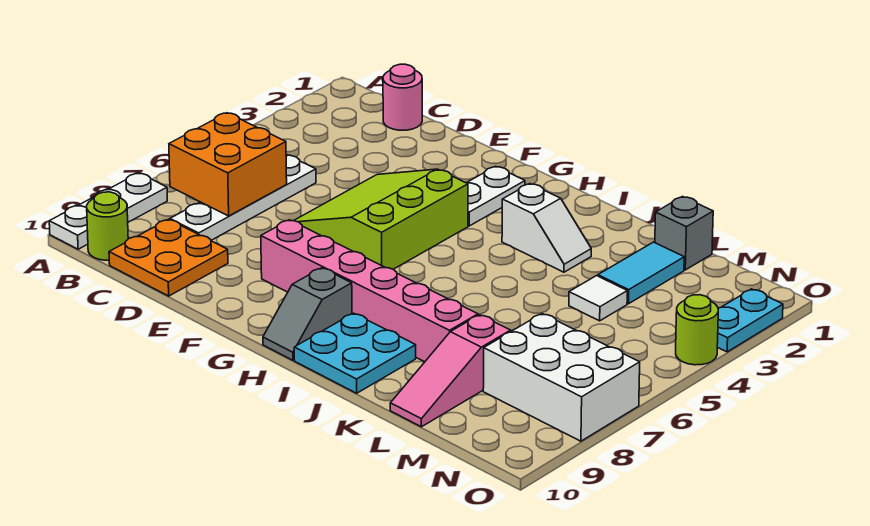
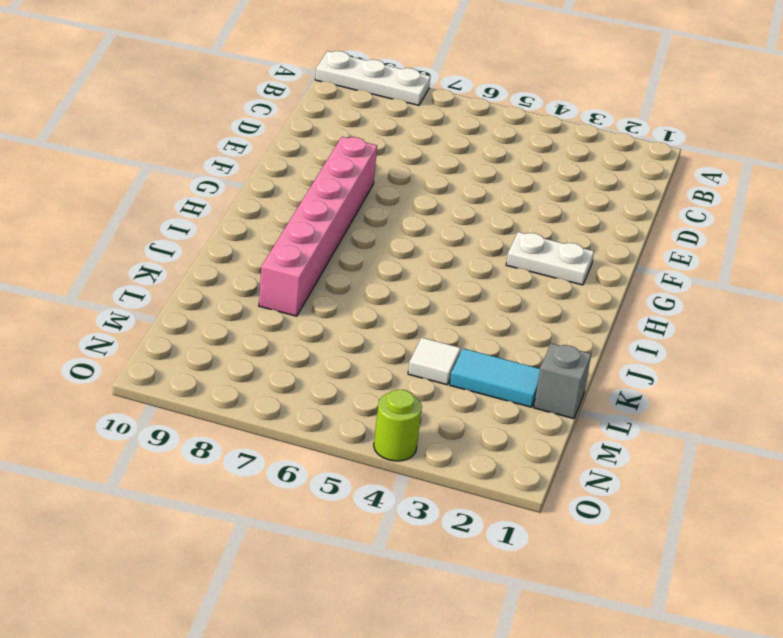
none -> lime round brick B10 level 1
none -> pink round brick C1 level 1
none -> white plate C5:C8 level 1

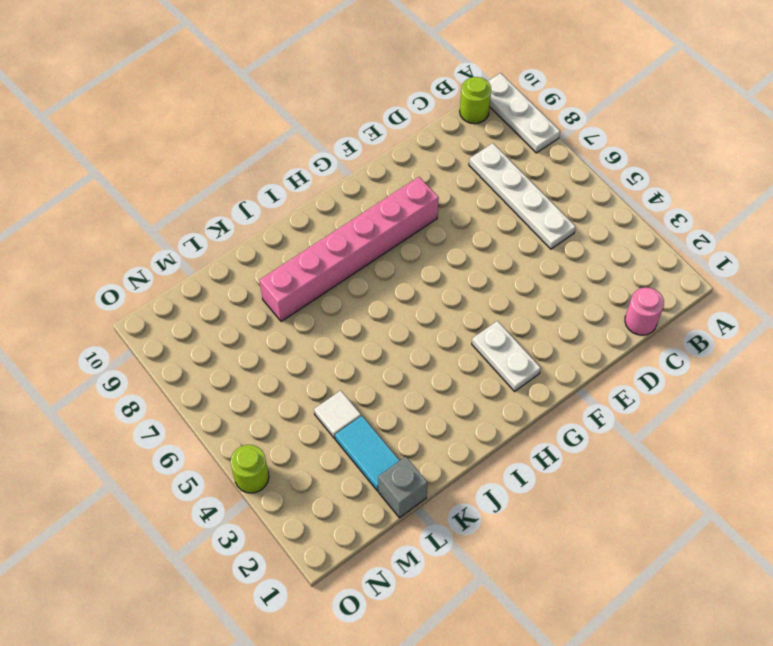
none -> orange plate C9:D10 level 1
none -> lime slope E4:G6 level 1 top G
none -> grey slope H9:H10 level 1 top 9

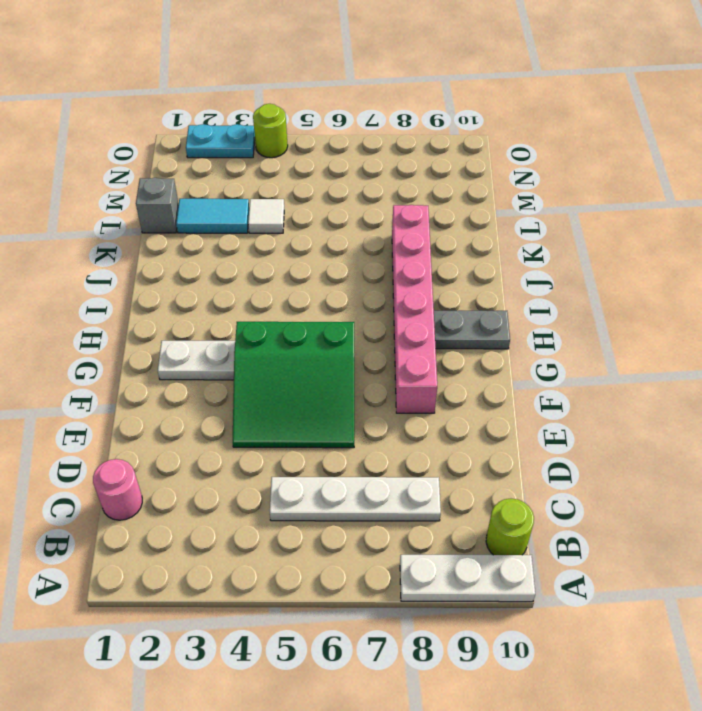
green slope E4:G6 level 1 top G -> lime slope E4:G6 level 1 top G
grey plate H9:H10 level 1 -> grey slope H9:H10 level 1 top 9
none -> orange plate C9:D10 level 1
none -> white slope I3:J3 level 1 top I
none -> cyan plate I9:J10 level 1

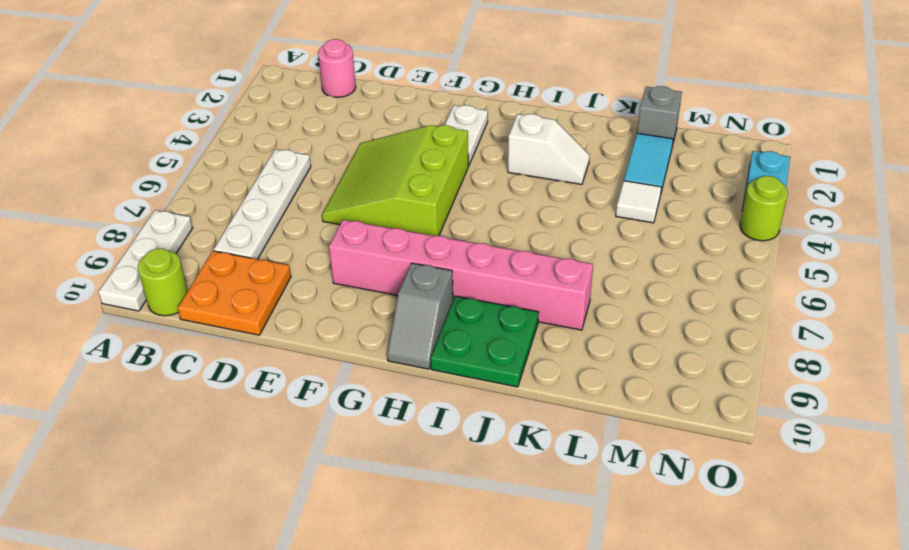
green plate I9:J10 level 1 -> cyan plate I9:J10 level 1
none -> pink slope L8:L10 level 1 top 8
none -> white brick M7:O8 level 1
none -> orange brick B6:C7 level 2

